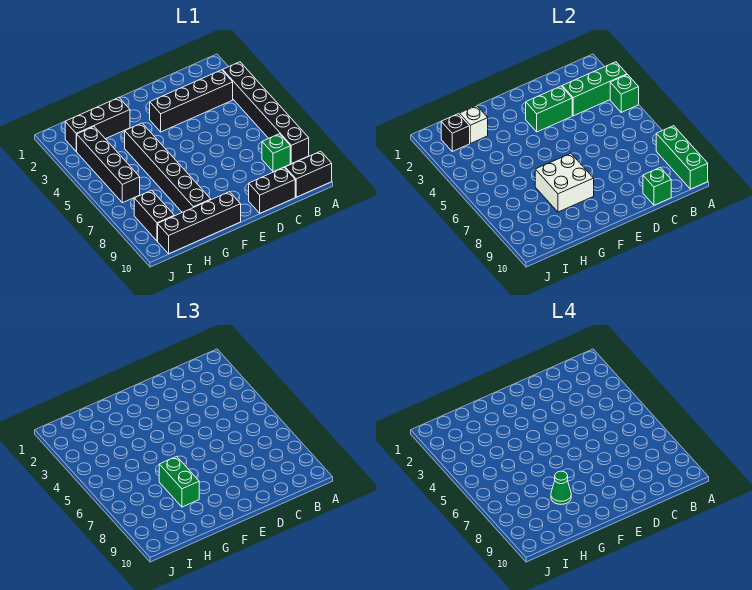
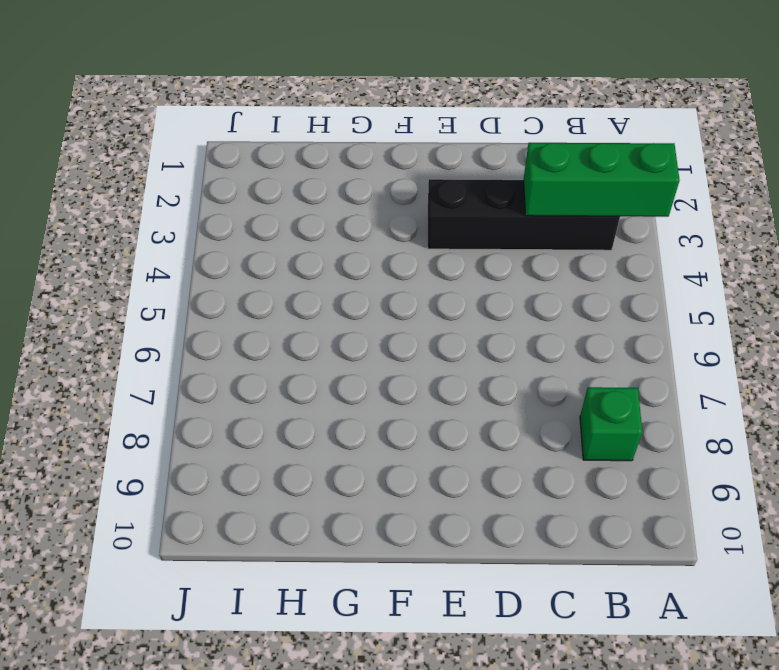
none -> black brick A3:A8 level 1
none -> black brick A10:B10 level 1
none -> black brick C10:D10 level 1

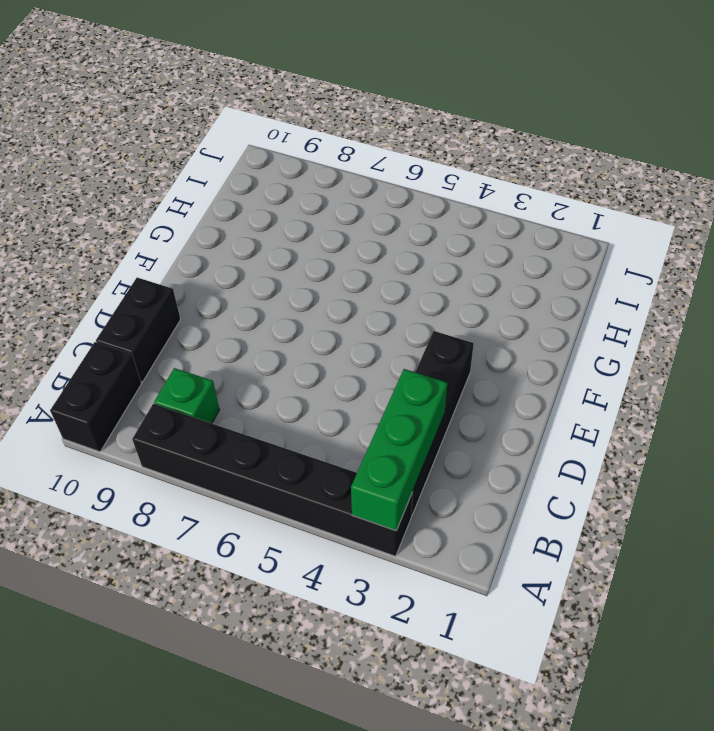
none -> black brick F10:I10 level 1
none -> black brick G2:I2 level 1
none -> black brick G4:G9 level 1

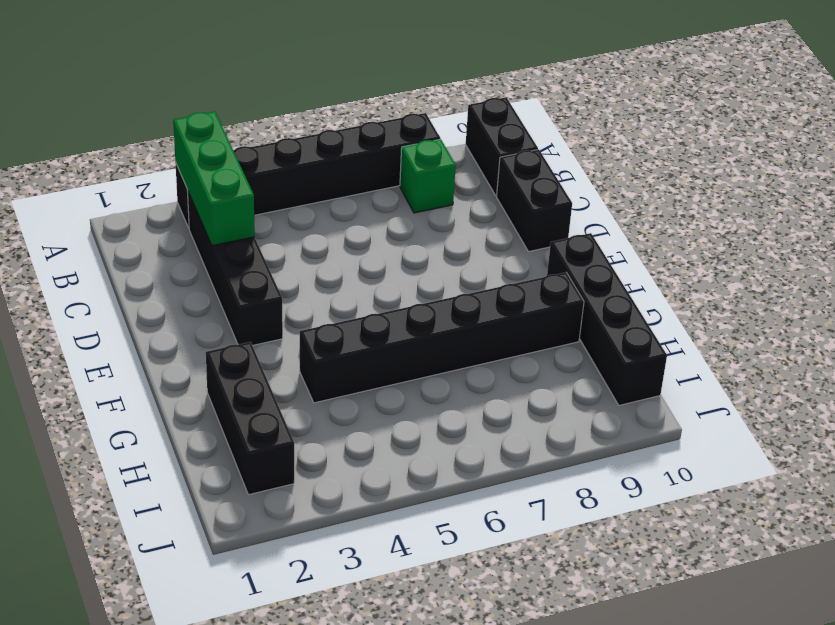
none -> black brick I3:I6 level 1
none -> black brick I8:I9 level 1
none -> green brick A4 level 2

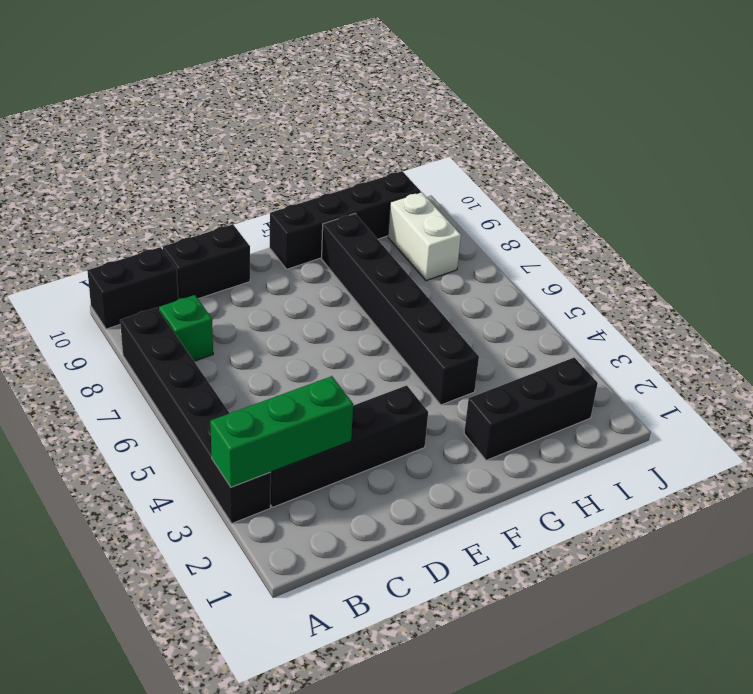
white brick I8:I9 level 1 -> black brick I8:I9 level 1
none -> black brick I3:I6 level 1
none -> green brick A4 level 2
none -> green brick A8:A10 level 2

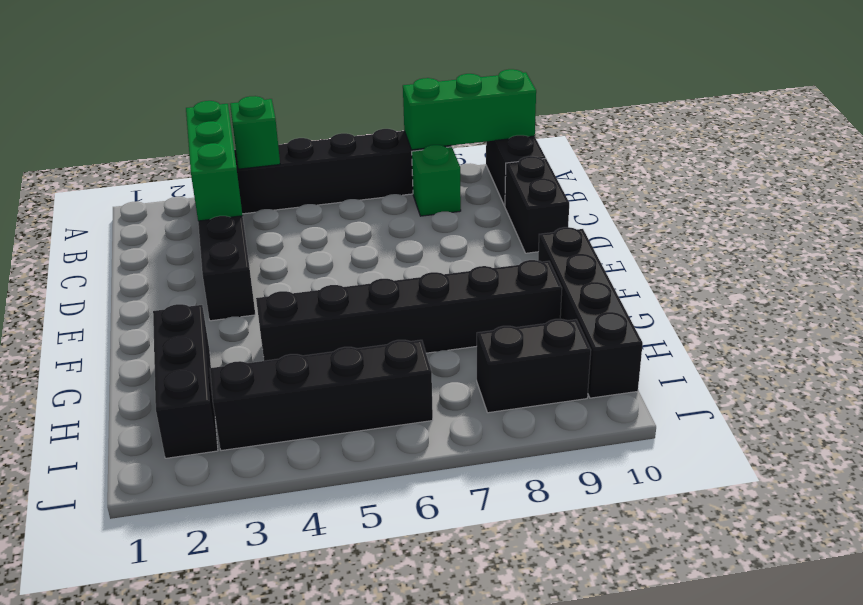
none -> green brick C10 level 2
none -> green brick D3:E3 level 2
none -> white brick F7:G8 level 2

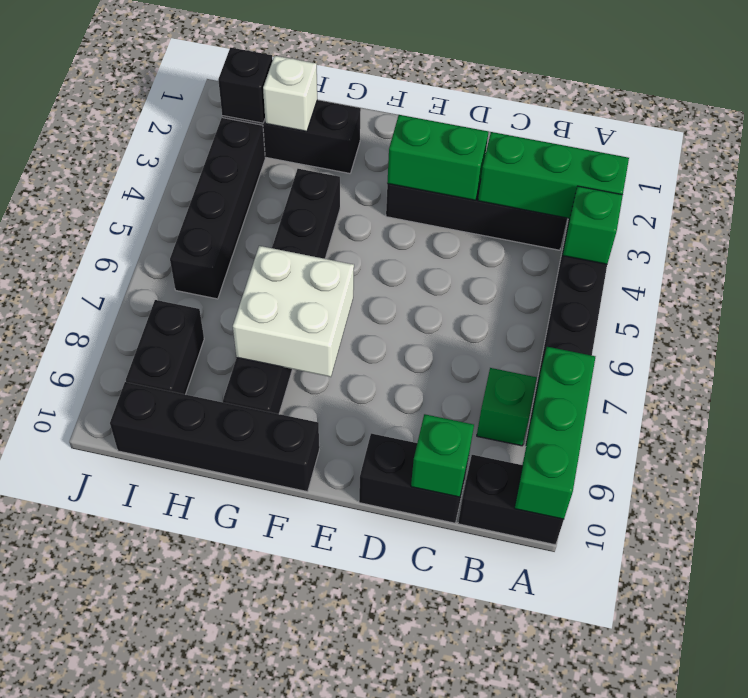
none -> green brick G7:G8 level 3
none -> green cone G8 level 4

